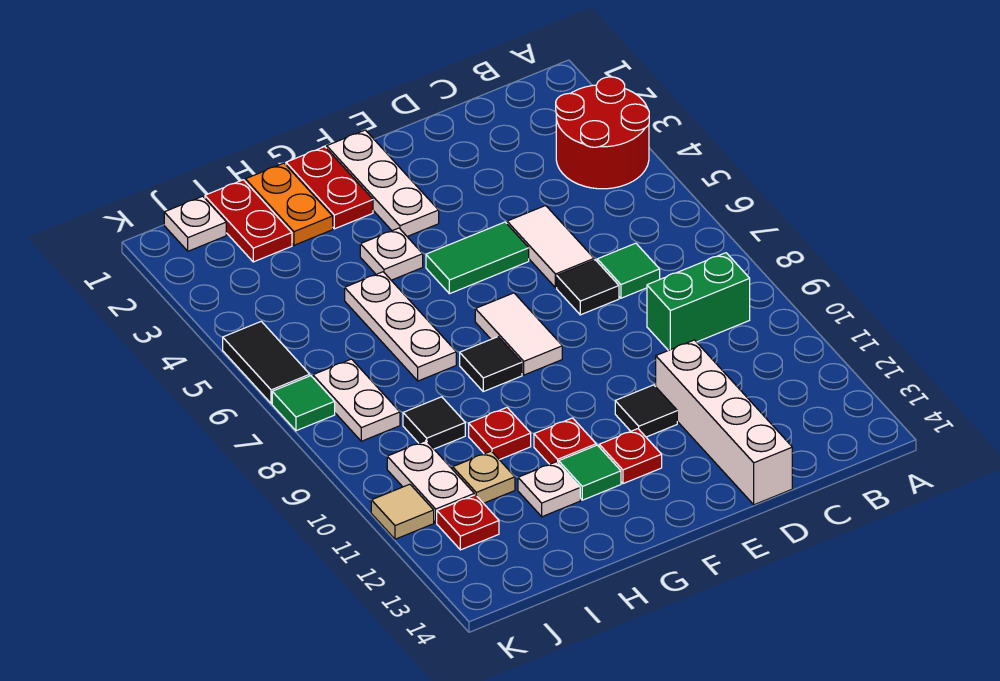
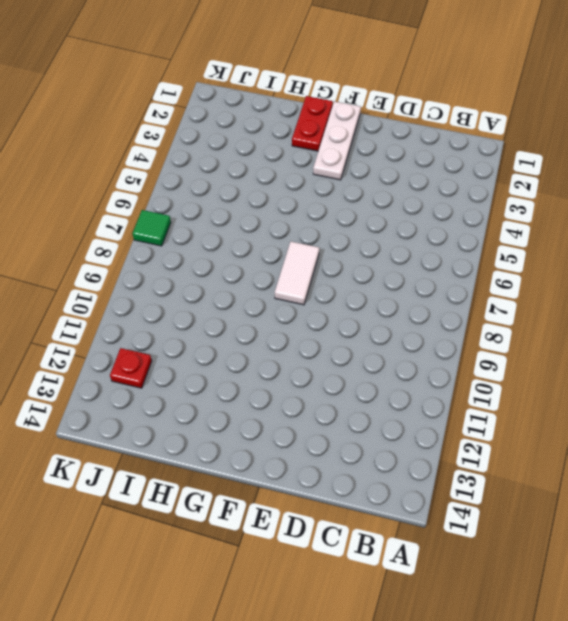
none -> red round brick A3:B4 level 1
none -> green brick B9:C9 level 1
none -> green tile C7 level 1
none -> white tile D5:D6 level 1

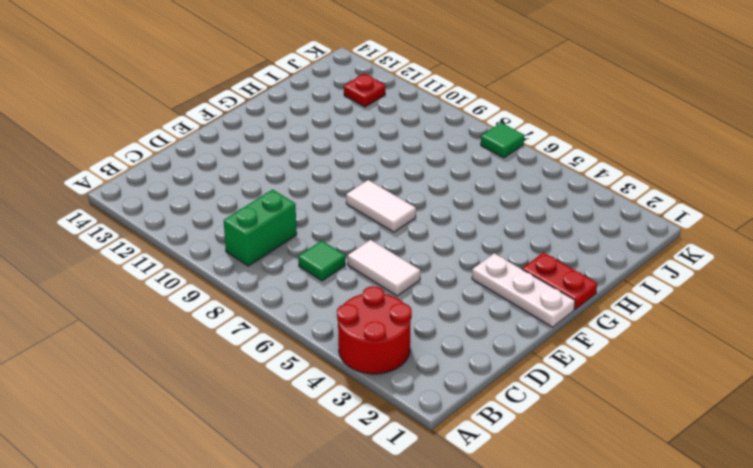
none -> black tile D7 level 1
none -> white brick D11:D14 level 1
none -> green tile E5:F5 level 1
none -> black tile E11 level 1

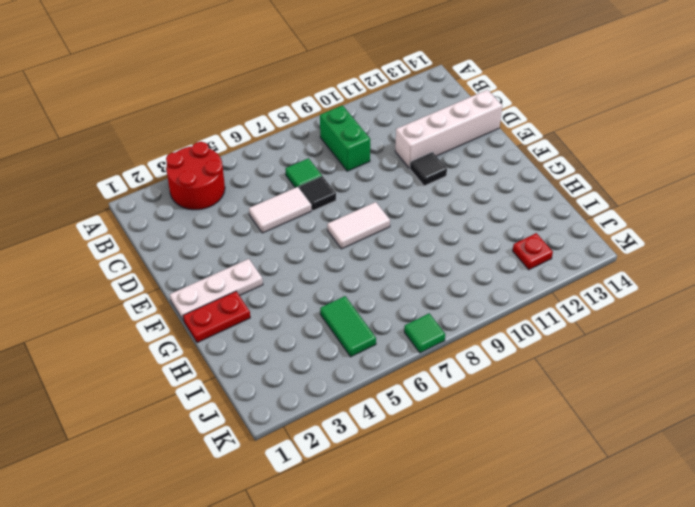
green tile I5:J5 level 1 -> green tile E5:F5 level 1
none -> red plate F12 level 1
none -> white plate G4 level 1
none -> black tile G8 level 1
none -> red plate G11 level 1

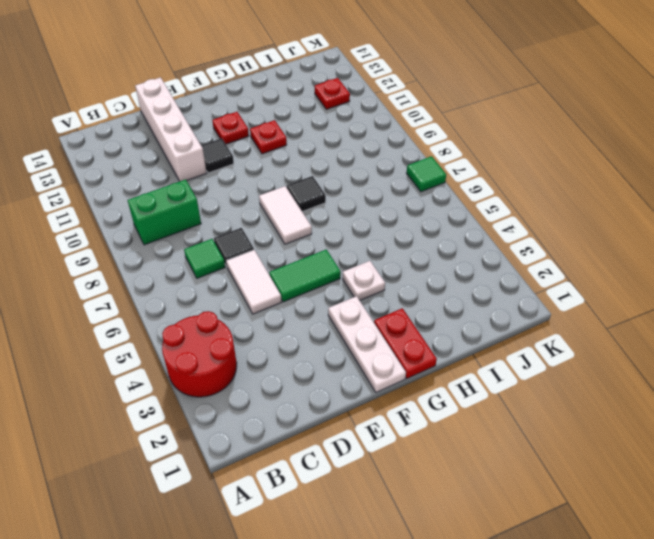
none -> green tile G12 level 1
none -> orange plate H1:H2 level 1
none -> white plate H5:H7 level 1
none -> red plate H10 level 1

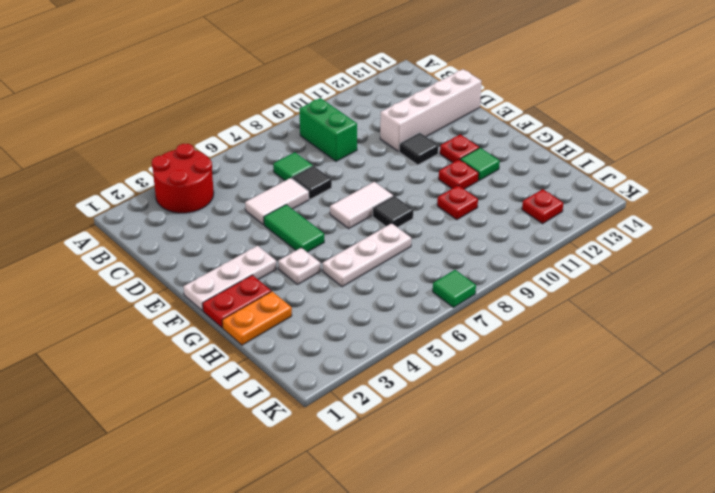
none -> white plate H12 level 1
none -> red plate I1:I2 level 1
none -> black tile I9 level 1
none -> tan plate I11 level 1

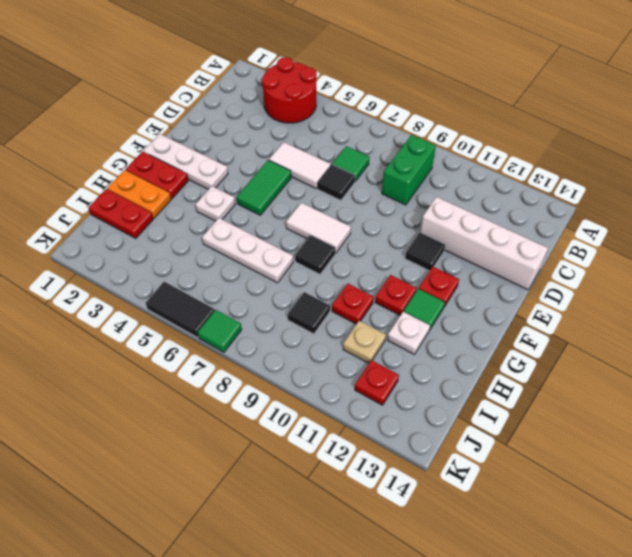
none -> white plate J1 level 1
none -> white plate J7:J8 level 1
none -> white plate J10:J11 level 1
none -> tan tile K11 level 1

